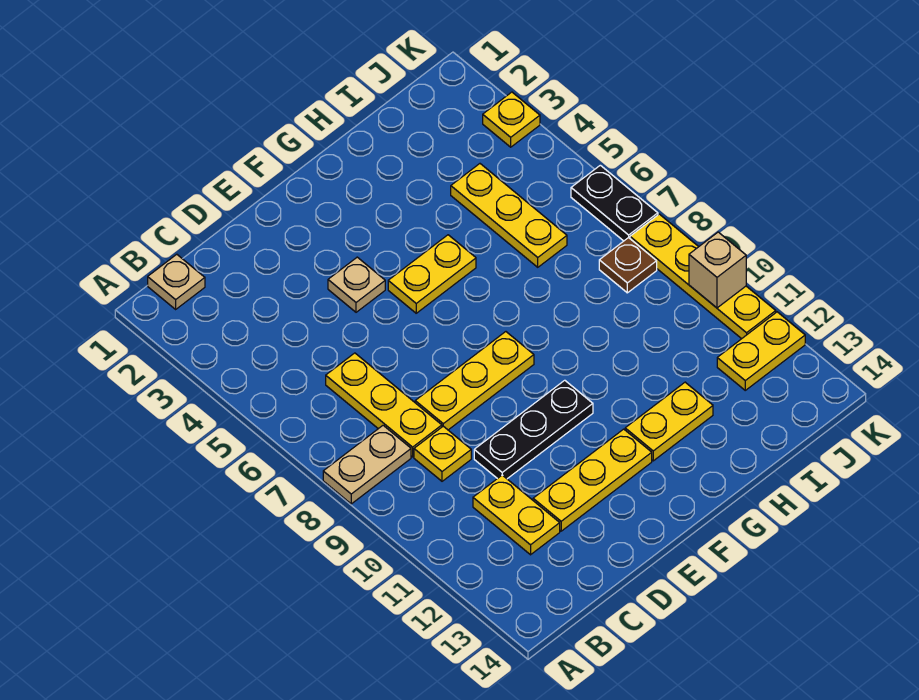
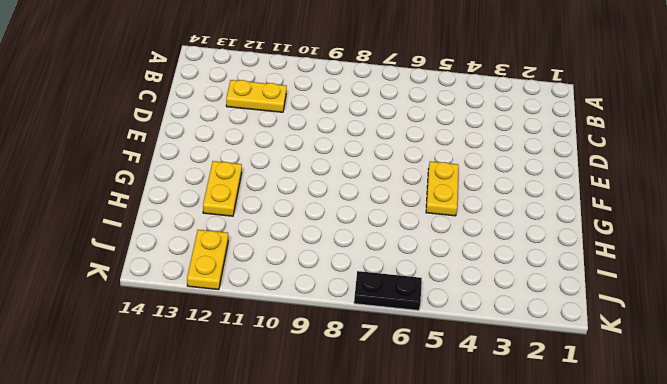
none -> tan plate A8:B8 level 1
none -> tan plate B1 level 1
none -> yellow plate C6:C8 level 1

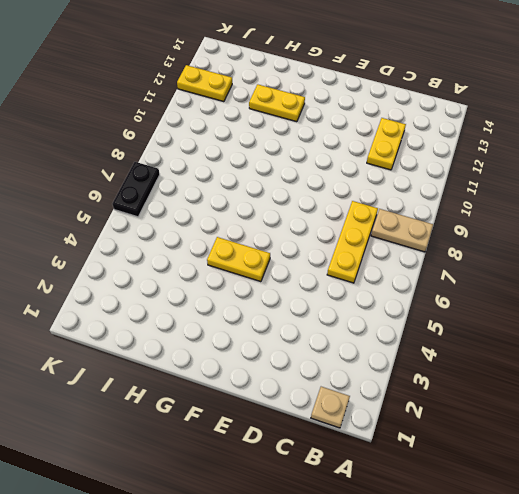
none -> yellow plate C9 level 1
none -> yellow plate D8:F8 level 1
none -> black plate D10:F10 level 1

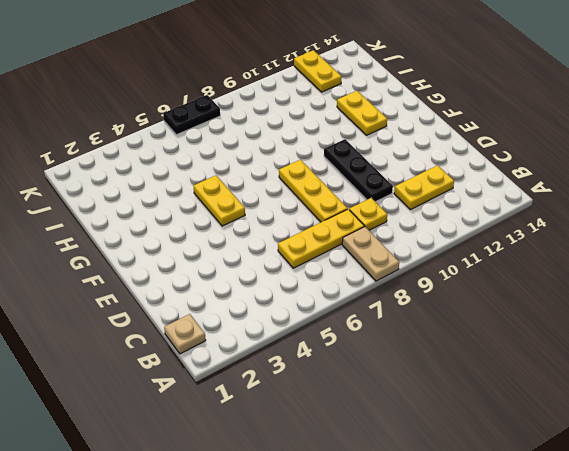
none -> yellow plate D12:F12 level 1
none -> tan plate E4 level 1
none -> yellow plate I4:I6 level 1

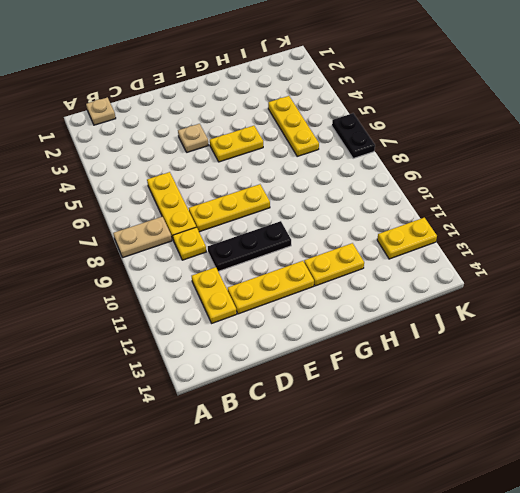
none -> brown plate J8 level 1
none -> yellow plate K3 level 1
none -> yellow plate K8:K11 level 1

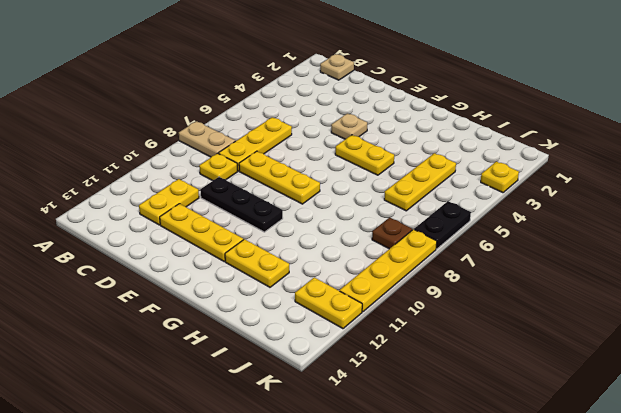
none -> tan brick K10 level 2

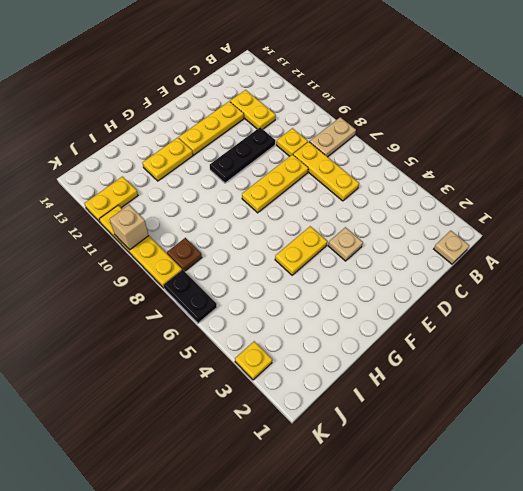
none -> yellow plate I4:I6 level 1

